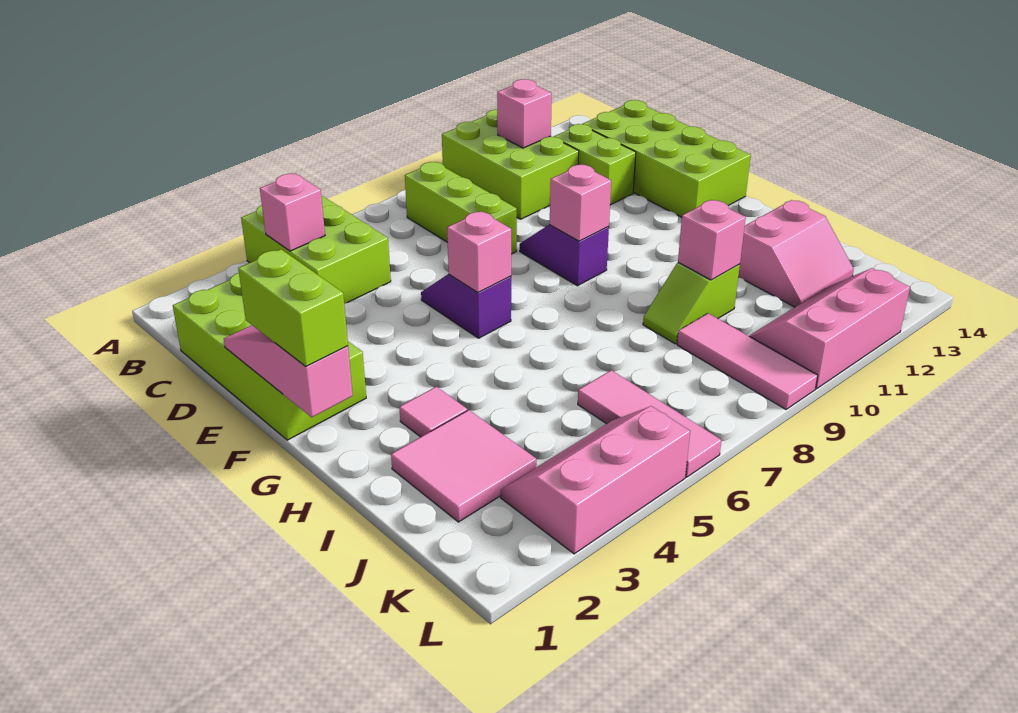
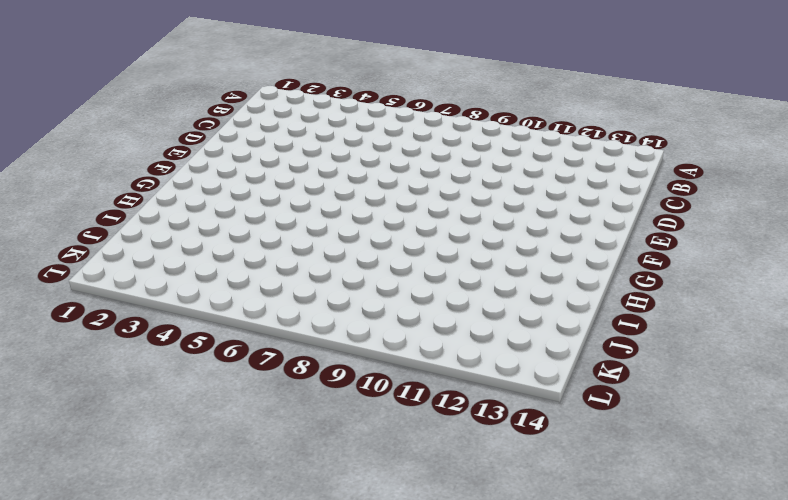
none -> lime brick A4:C5 level 1
none -> lime brick A10:C11 level 1
none -> lime brick B8:D8 level 1

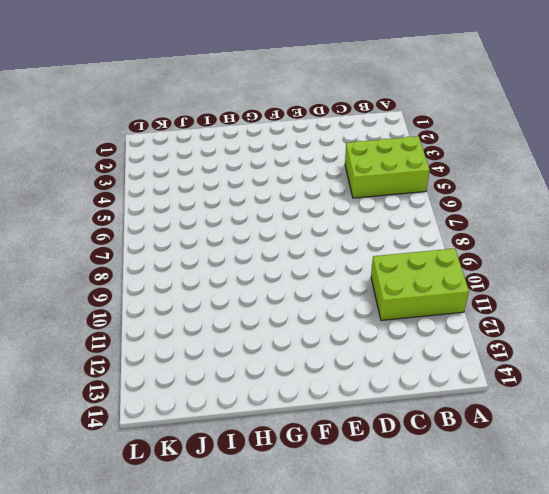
none -> lime brick B8:D8 level 1
none -> lime brick C1:F2 level 1
none -> lime brick C12:D12 level 1

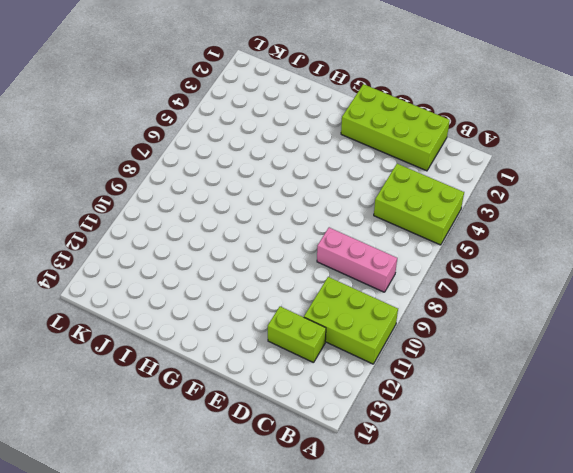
pink brick B8:D8 level 1 -> lime brick B8:D8 level 1
none -> lime brick C13:F14 level 1
none -> purple slope E6:F6 level 1 top F
none -> purple slope E9:F9 level 1 top F

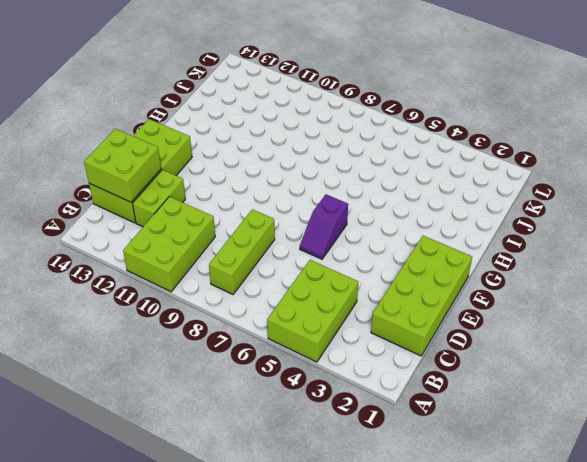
lime brick C13:D14 level 2 -> none
none -> purple slope E9:F9 level 1 top F
none -> pink tile H3 level 1
none -> pink tile I2:J3 level 1

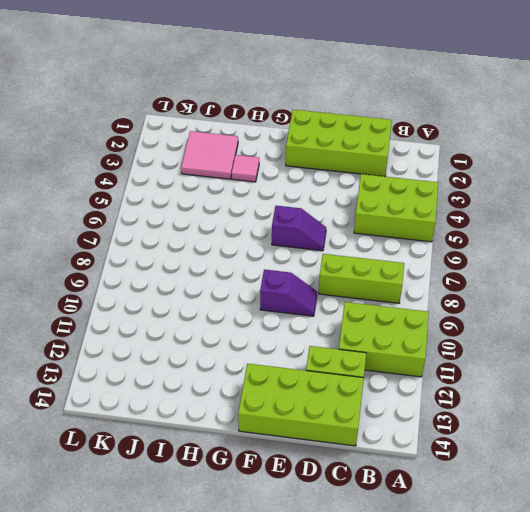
none -> lime slope I9:I10 level 1 top 10
none -> pink slope I12:J13 level 1 top I
none -> pink tile J6:L6 level 1

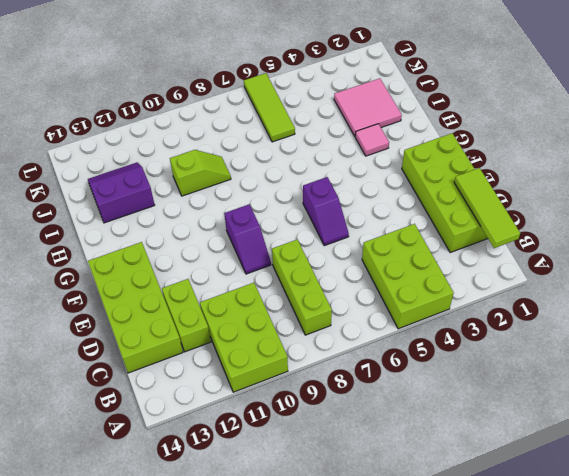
lime tile B1:D1 level 2 -> none
purple slope I12:J13 level 1 top I -> pink slope I12:J13 level 1 top I
lime tile J6:L6 level 1 -> pink tile J6:L6 level 1
none -> pink tile J9:L9 level 1
none -> pink slope K3:L5 level 1 top L
none -> pink slope K10:L12 level 1 top L

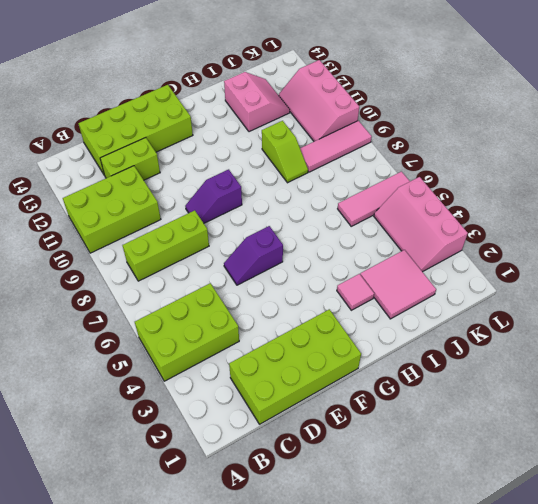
none -> pink brick B4 level 2
none -> pink brick B11 level 2
none -> pink slope E1:G1 level 2 top G

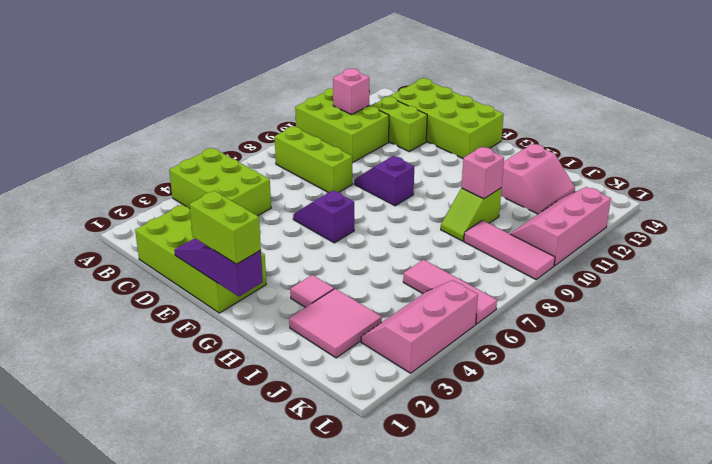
purple slope E1:G1 level 2 top G -> pink slope E1:G1 level 2 top G
none -> pink brick B4 level 2
none -> pink brick F6 level 2
none -> pink brick F9 level 2

